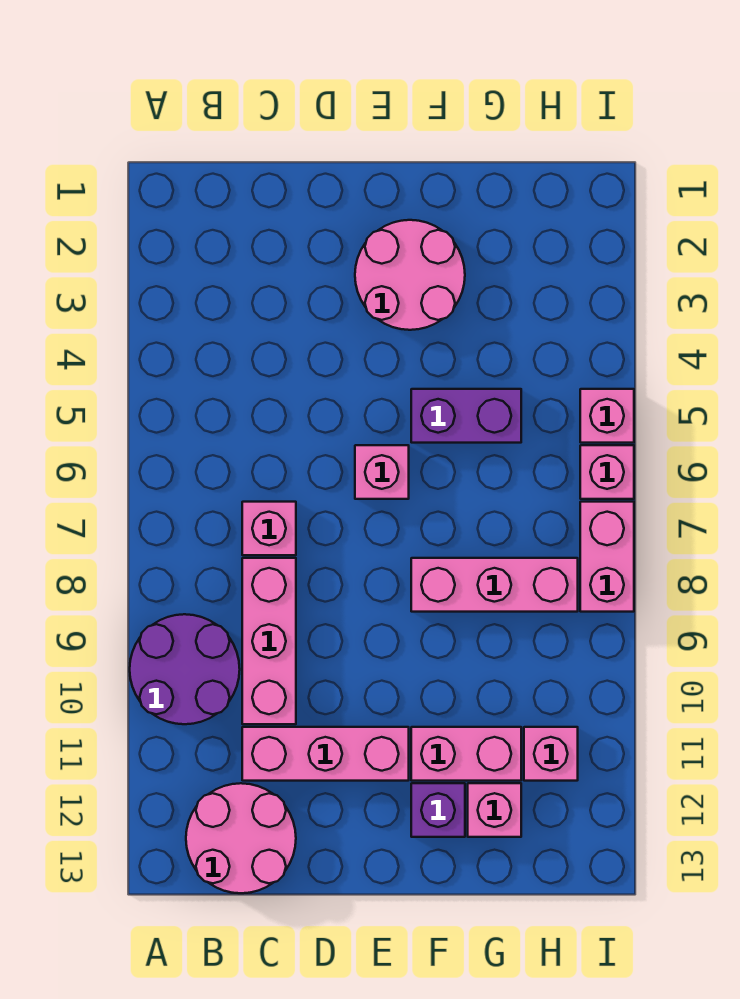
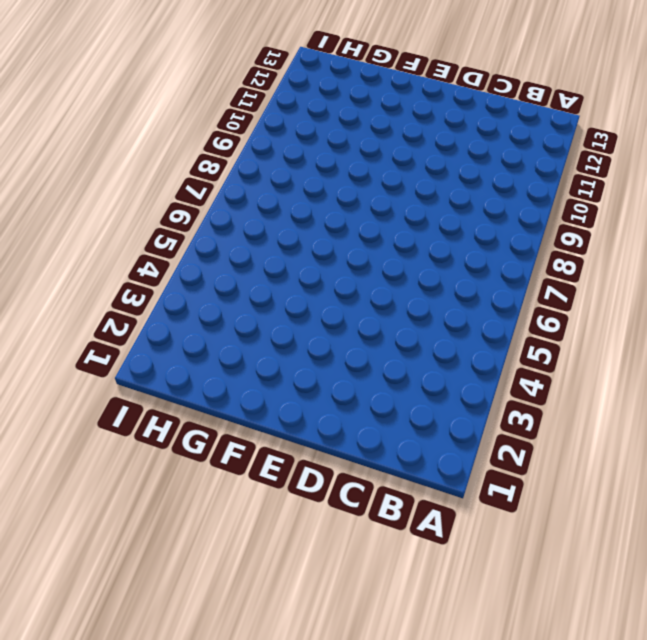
none -> purple round brick A9:B10 level 1
none -> pink round brick B12:C13 level 1
none -> pink brick C7 level 1

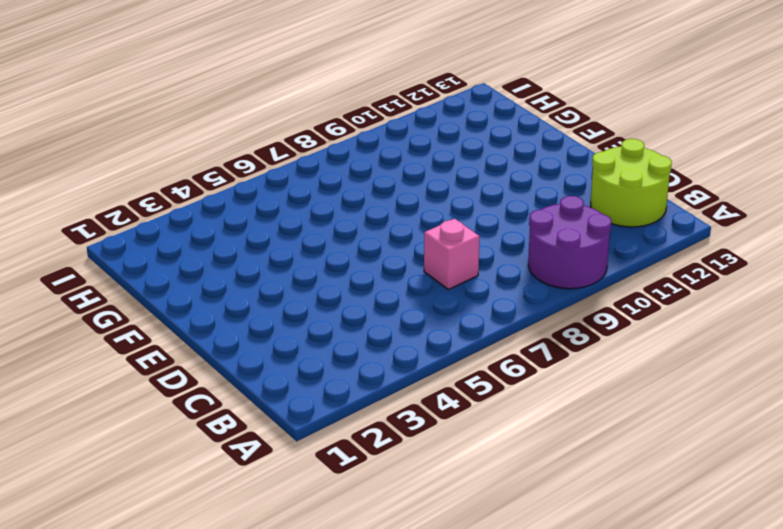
lime round brick B12:C13 level 1 -> pink round brick B12:C13 level 1
none -> pink brick C8:C10 level 1
none -> pink brick C11:E11 level 1
none -> pink round brick E2:F3 level 1

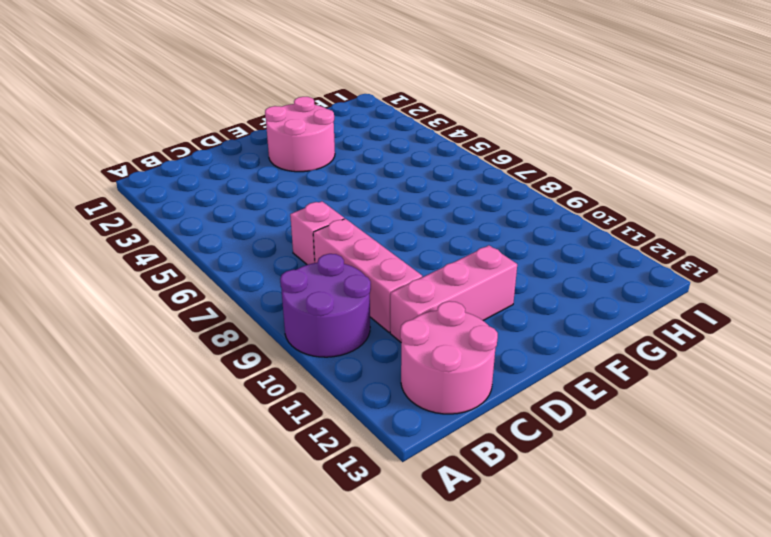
none -> pink brick E6 level 1
none -> purple brick F5:G5 level 1
none -> pink brick F8:H8 level 1

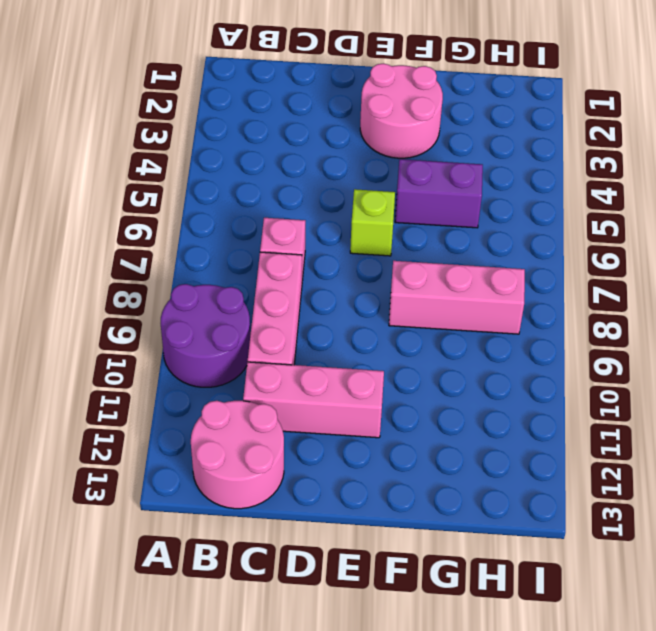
lime brick E6 level 1 -> pink brick E6 level 1
none -> pink brick F11:G11 level 1
none -> purple brick F12 level 1
none -> pink brick G12 level 1

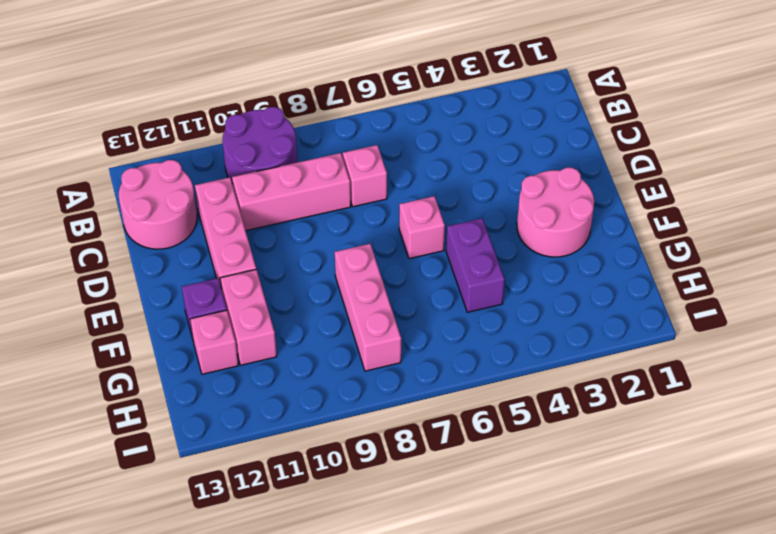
none -> pink brick H11 level 1
none -> pink brick I5 level 1
none -> pink brick I6 level 1

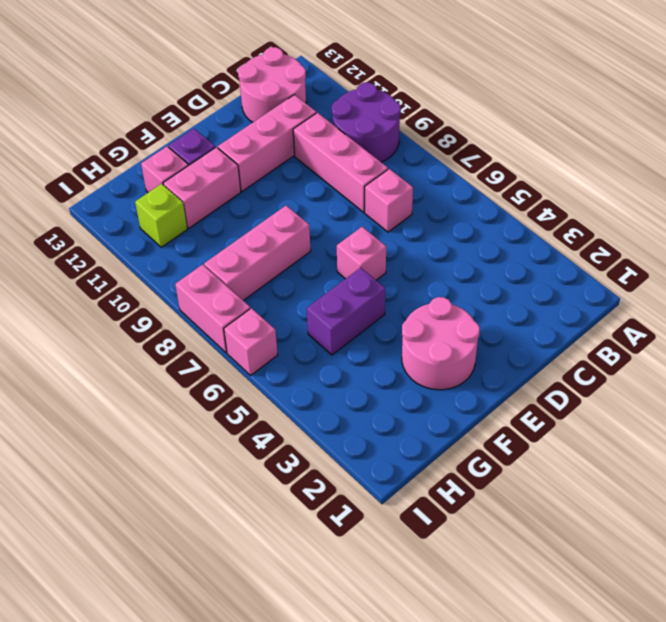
lime brick H11 level 1 -> pink brick H11 level 1
none -> pink brick I5 level 1

